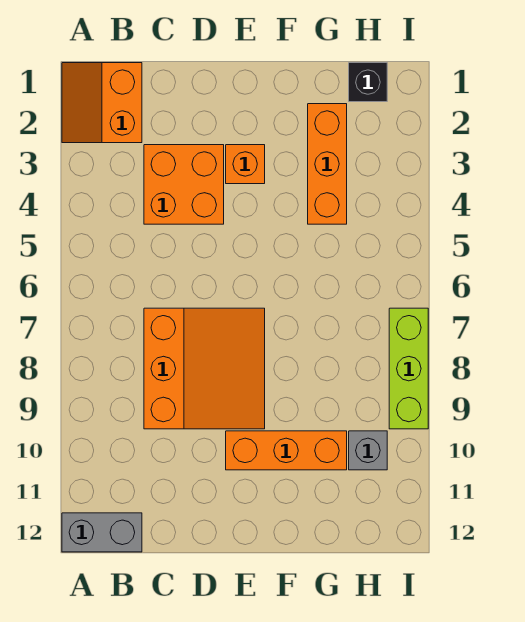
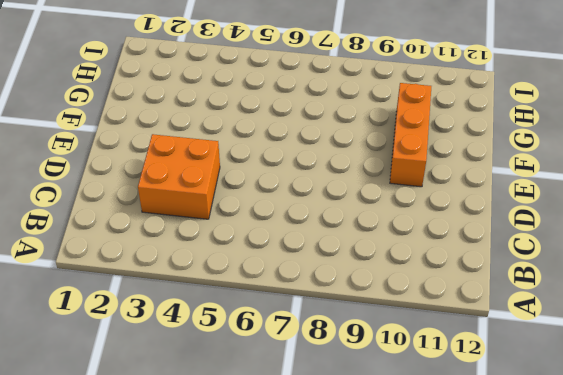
none -> orange slope A1:B2 level 1 top B
none -> grey brick A12:B12 level 1

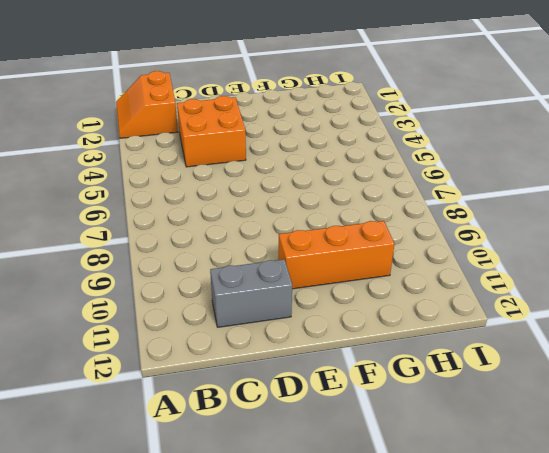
grey brick C11:D11 level 1 -> grey brick A12:B12 level 1
none -> orange slope C7:E9 level 1 top C
none -> orange brick E3 level 1

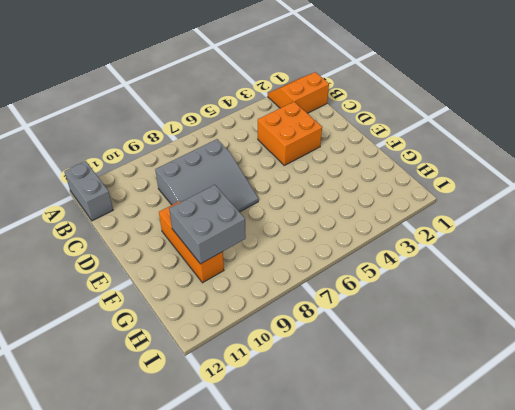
grey slope C7:E9 level 1 top C -> orange slope C7:E9 level 1 top C
grey brick F9:G10 level 2 -> none
none -> orange brick E3 level 1
none -> orange brick G2:G4 level 1

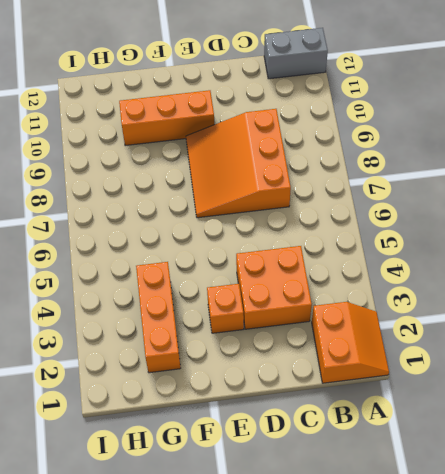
none -> black brick H1 level 1
none -> grey brick H10 level 1

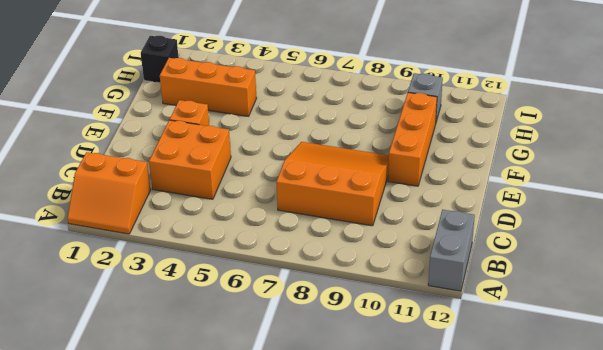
none -> lime brick I7:I9 level 1

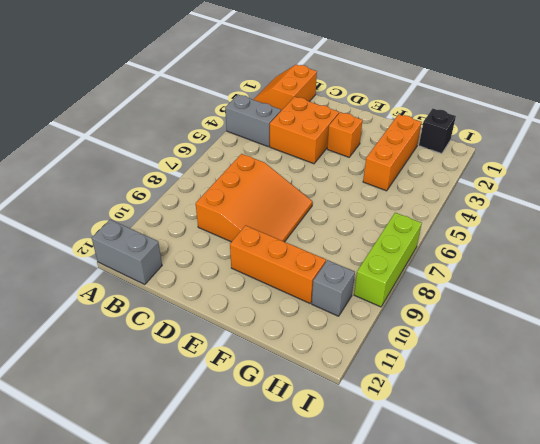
grey brick A4:B4 level 1 -> none

